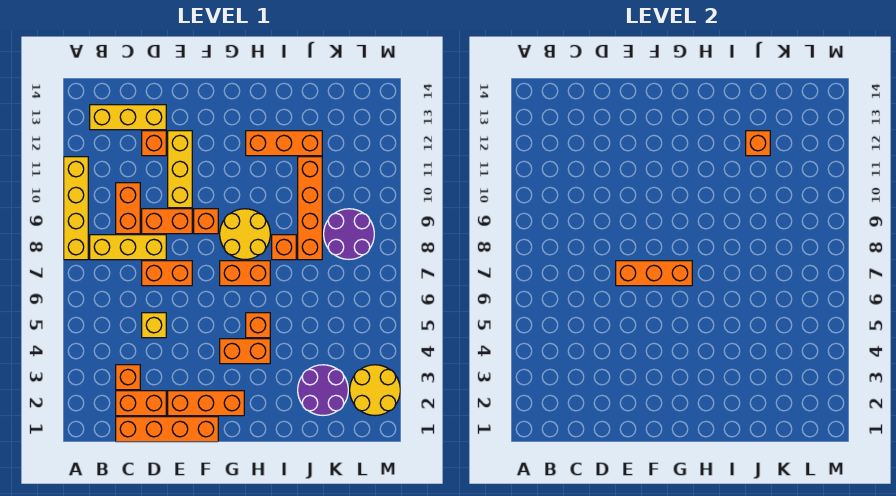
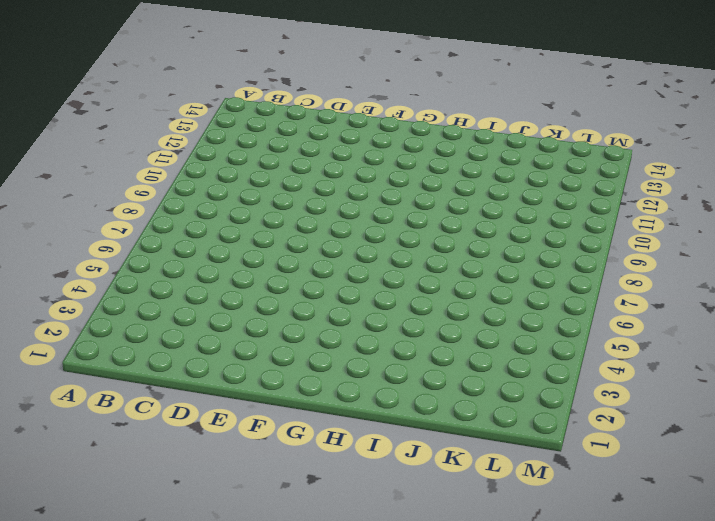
none -> yellow brick A8:A11 level 1
none -> yellow brick B8:D8 level 1
none -> yellow brick B13:D13 level 1

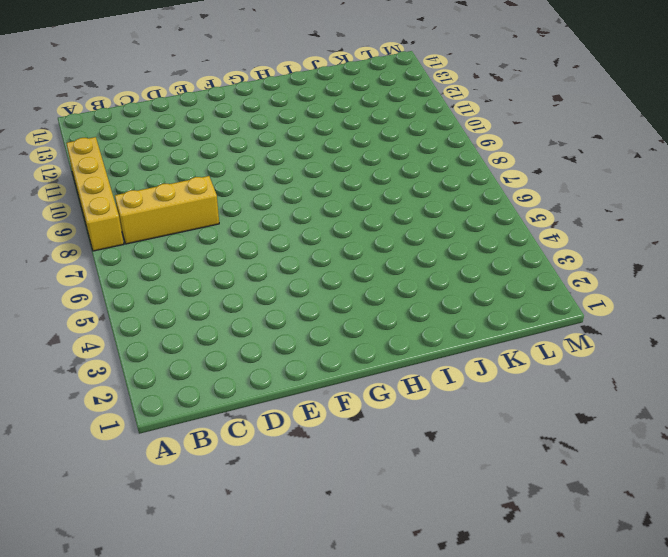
none -> yellow brick B13:D13 level 1
none -> orange brick C1:F1 level 1
none -> orange brick C2:D2 level 1

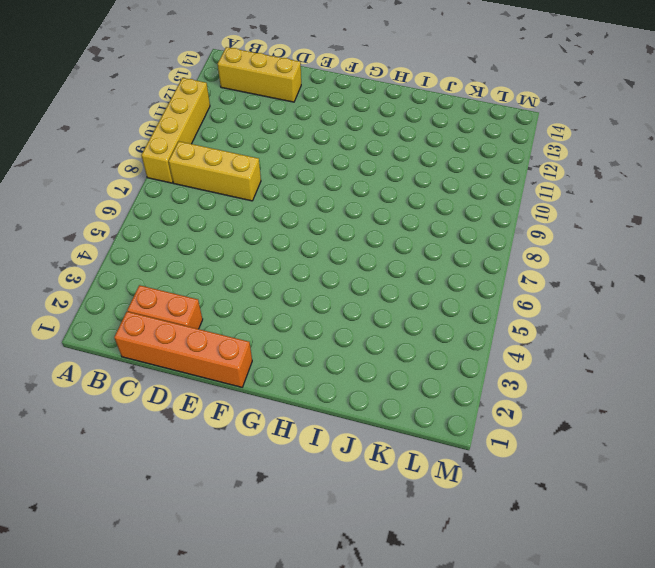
none -> orange brick C3 level 1
none -> orange brick C9:C10 level 1
none -> yellow brick D5 level 1

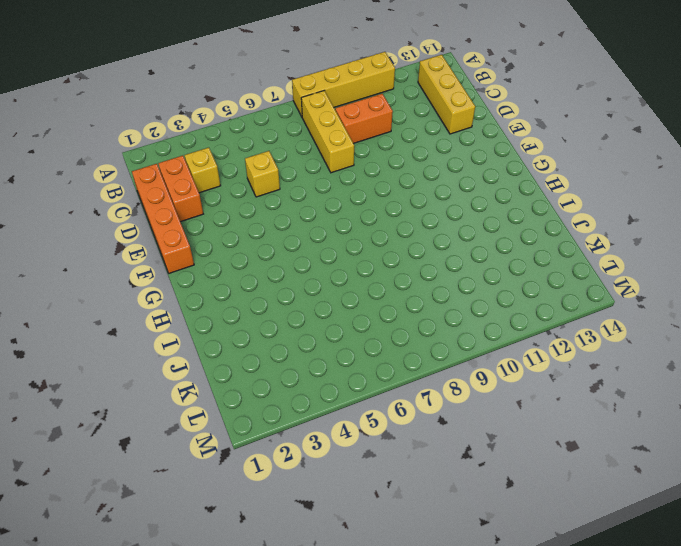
yellow brick C3 level 1 -> orange brick C3 level 1
none -> orange brick D7:E7 level 1
none -> orange brick D9:E9 level 1
none -> orange brick D12 level 1

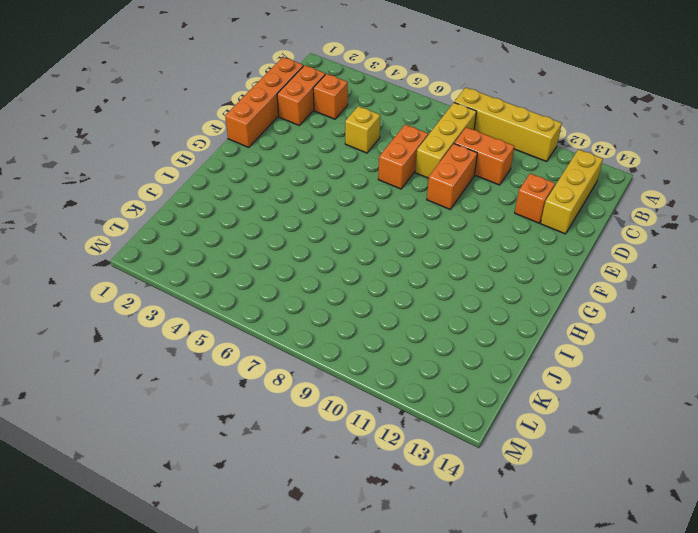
none -> orange brick E2:G2 level 1
none -> yellow brick E10:E12 level 1
none -> orange brick F9 level 1

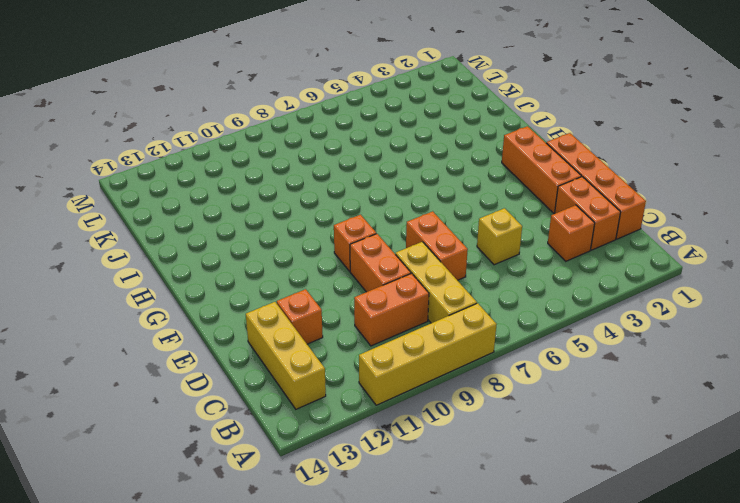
none -> yellow brick E10:E12 level 1
none -> orange brick G4:H4 level 1
none -> orange brick G7:H7 level 1

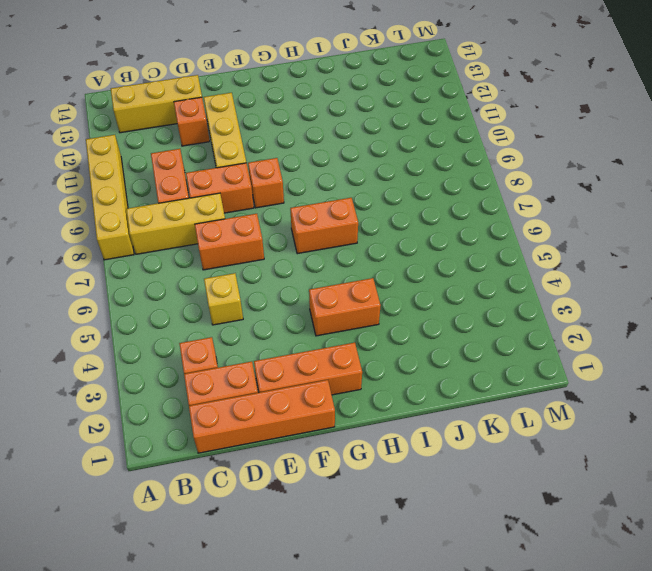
none -> yellow round brick G8:H9 level 1
none -> orange brick H5 level 1
none -> orange brick H12:J12 level 1

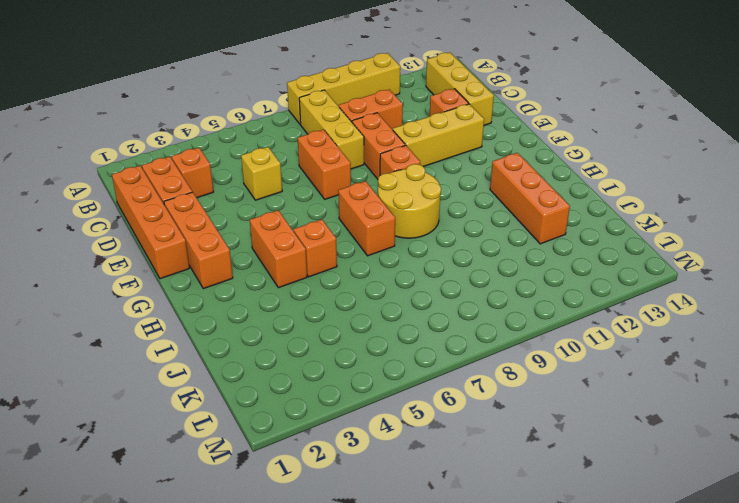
none -> orange brick I8 level 1
none -> purple round brick J2:K3 level 1
none -> orange brick J8:J11 level 1

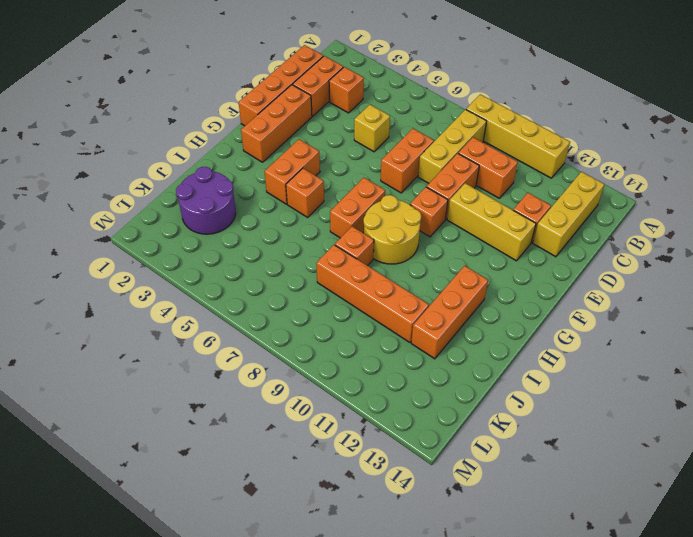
none -> purple round brick K8:L9 level 1
none -> yellow round brick L2:M3 level 1
none -> orange brick E7:G7 level 2

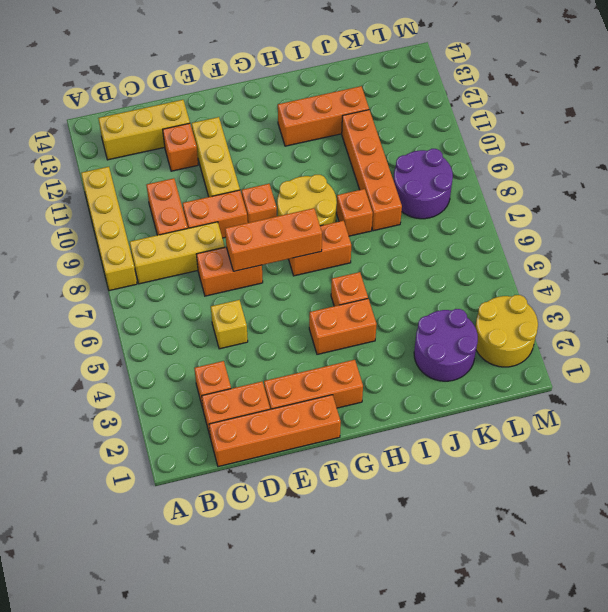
none -> orange brick J12 level 2

